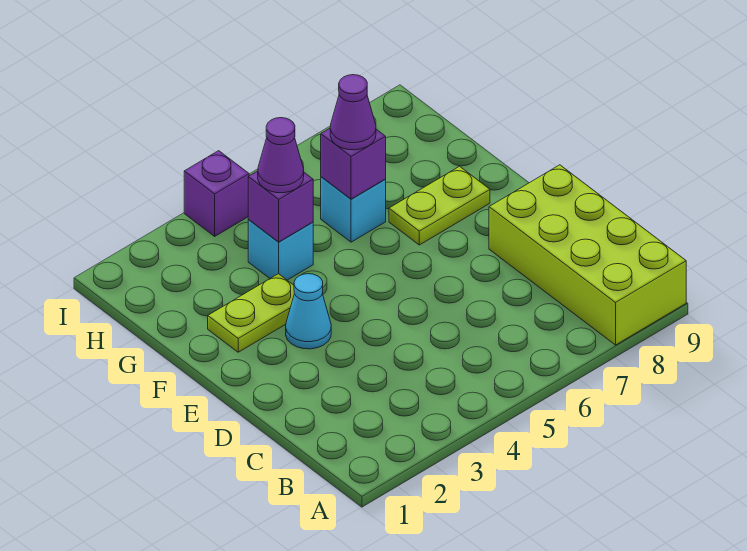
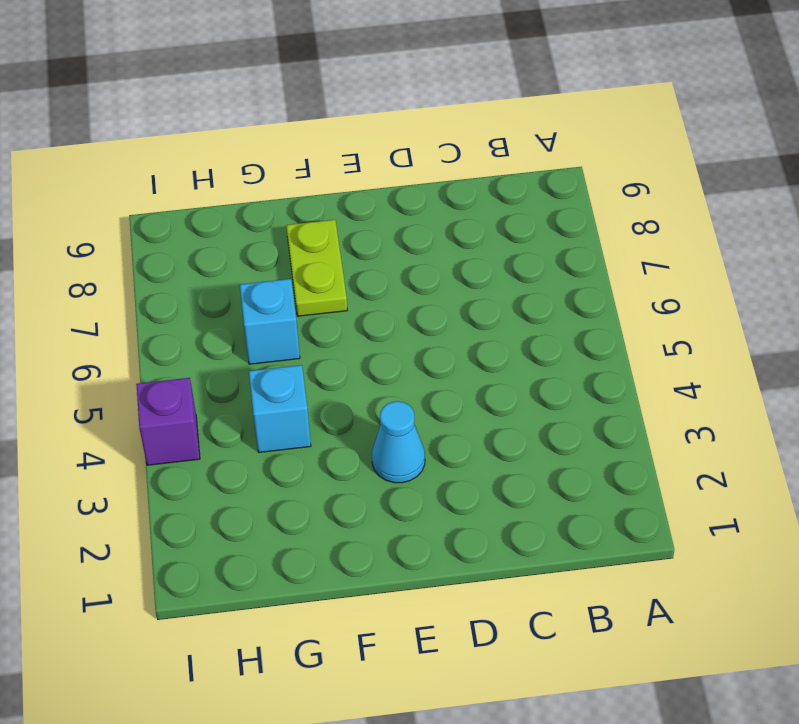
none -> lime brick A8:D9 level 1
none -> lime plate F2:F3 level 1

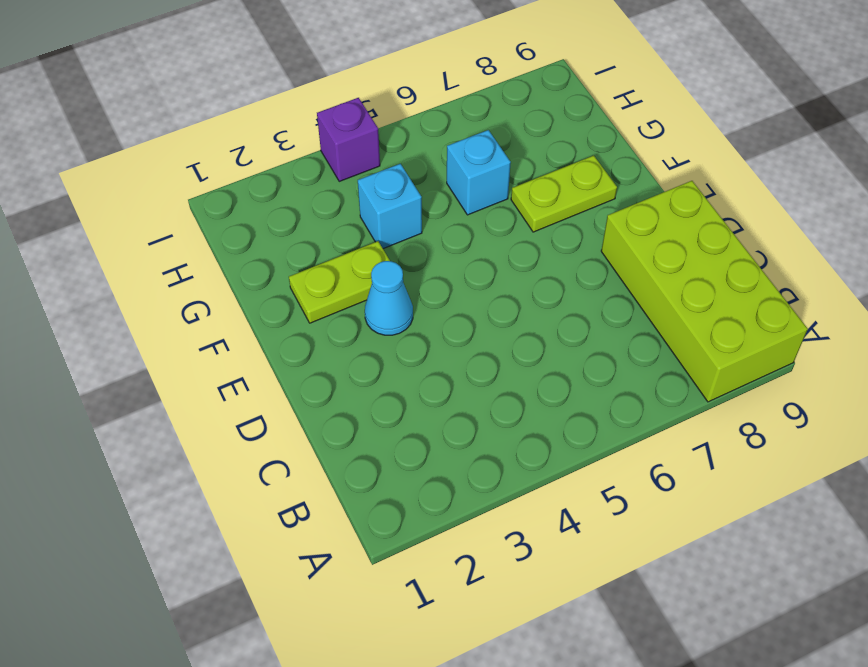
none -> purple brick G4 level 2
none -> purple brick G6 level 2

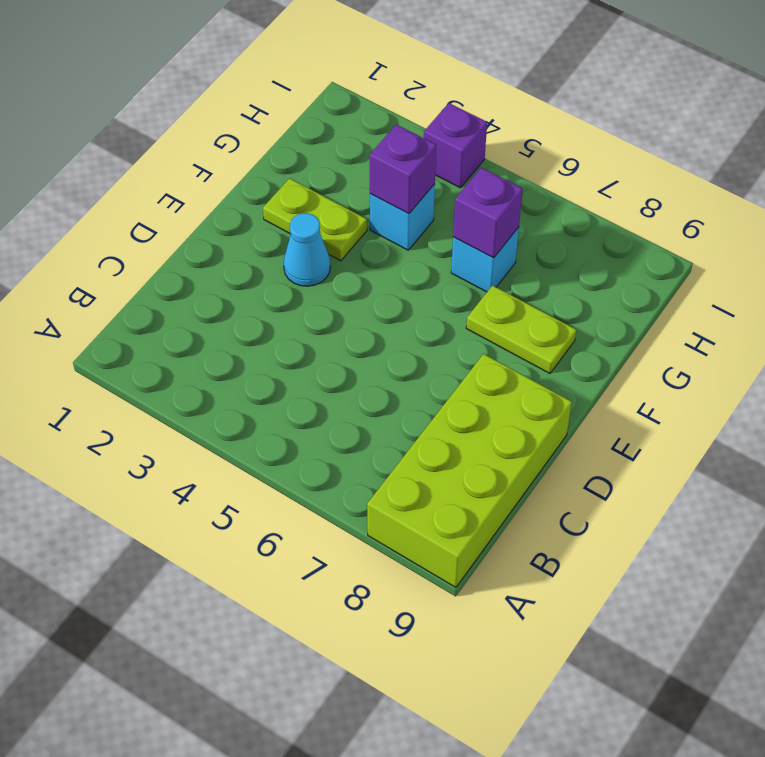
none -> purple cone G4 level 3
none -> purple cone G6 level 3

